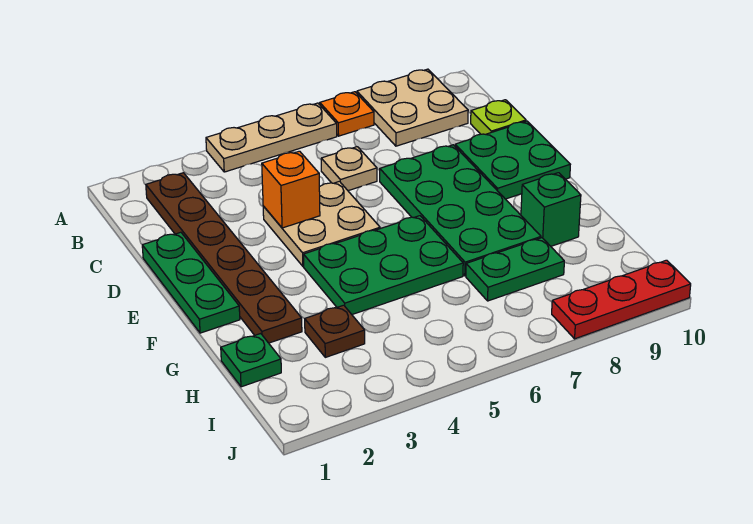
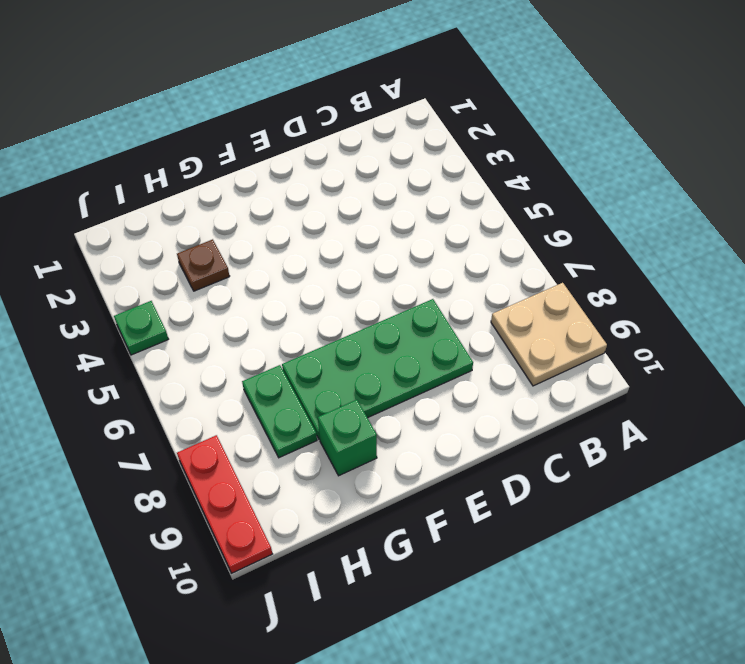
green plate J4 level 1 -> green plate H1 level 1
none -> tan plate A4:A6 level 1
none -> orange plate A7 level 1
none -> brown plate B2:G2 level 1

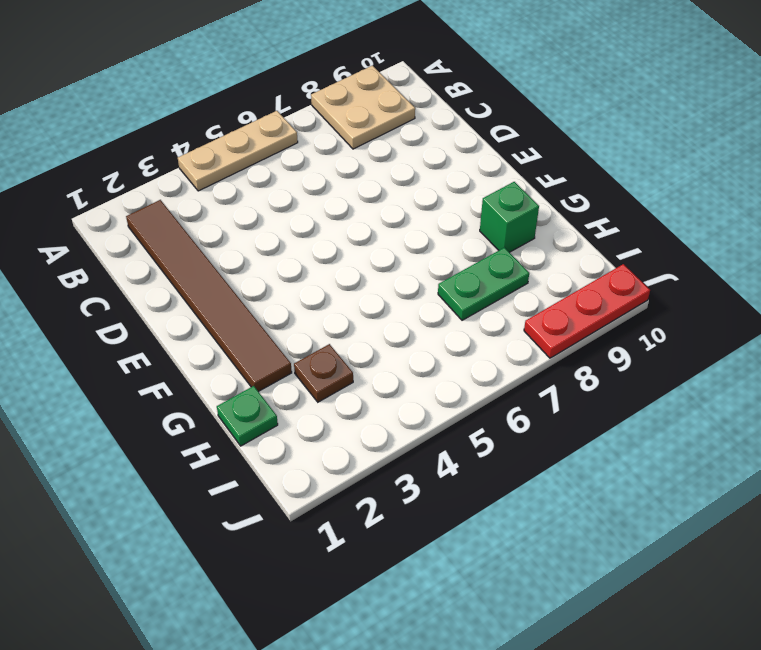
brown tile B2:G2 level 1 -> brown plate B2:G2 level 1
none -> orange plate A7 level 1
none -> tan plate C6 level 1
none -> lime plate C10 level 1

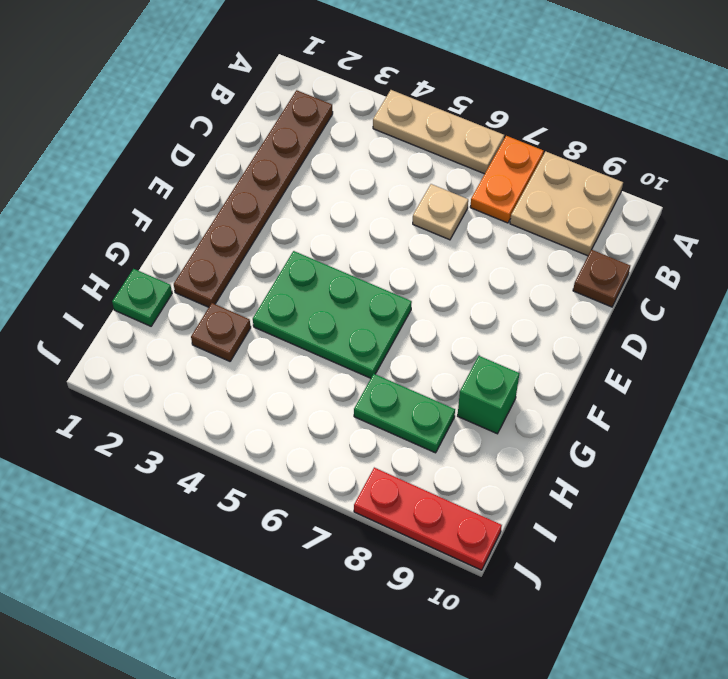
orange plate A7:B7 level 1 -> orange plate A7 level 1
brown plate C10 level 1 -> lime plate C10 level 1
none -> green plate D1:F1 level 1
none -> tan plate D4:E5 level 1
none -> green plate D7:G8 level 1

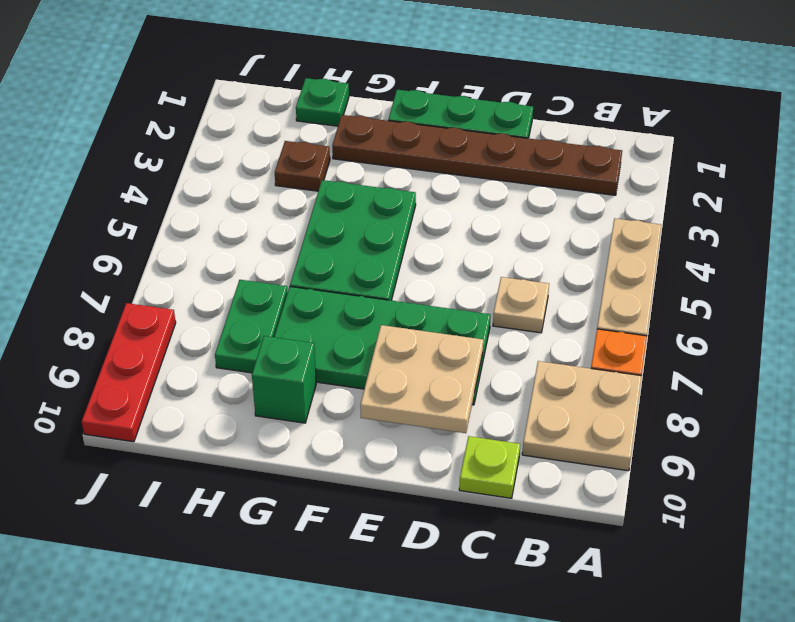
tan plate D8:E9 level 2 -> tan plate D4:E5 level 1
none -> green plate D9:E10 level 1
none -> orange brick D4 level 2

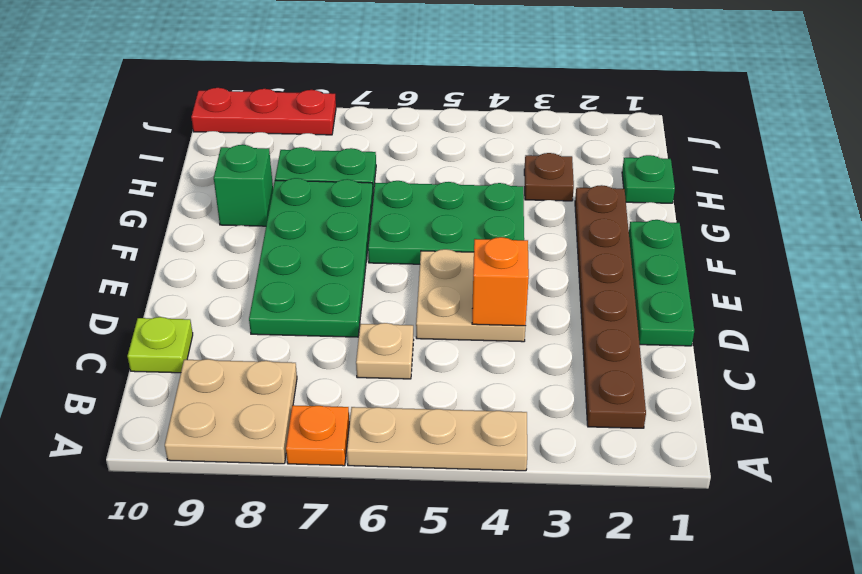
none -> green plate D9:E10 level 1

